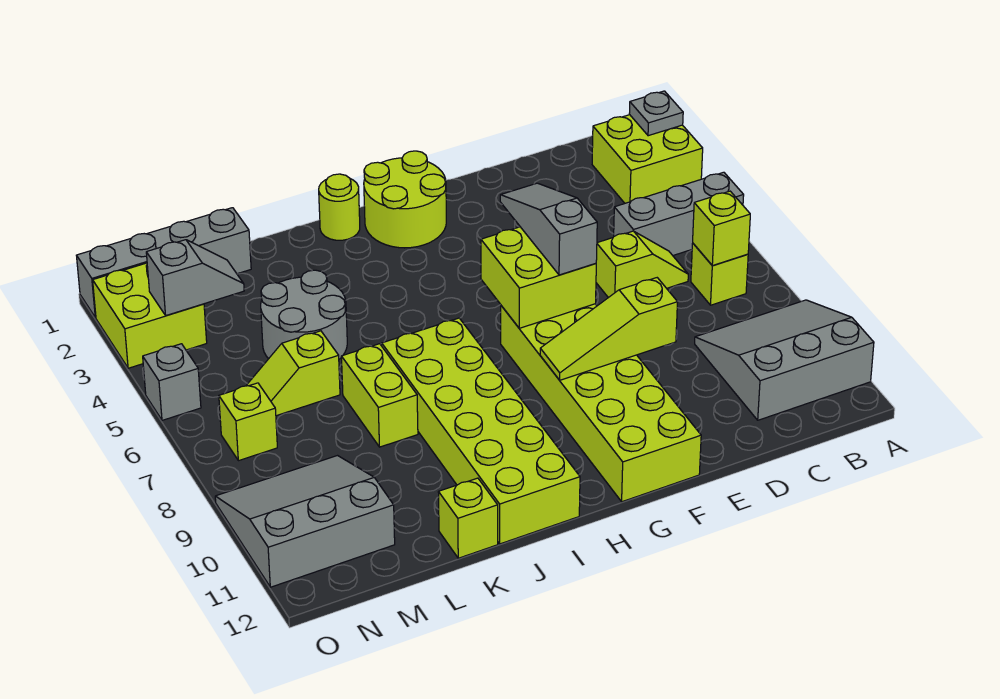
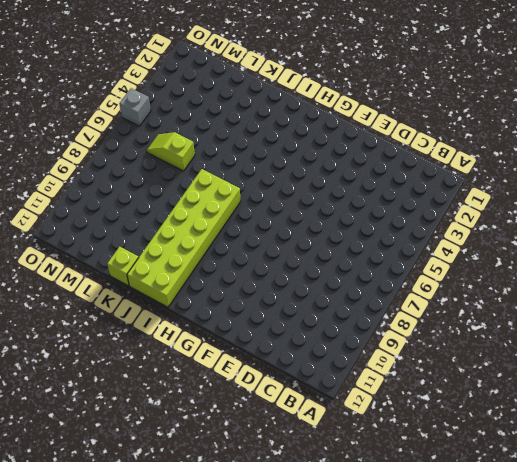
none -> lime brick A2:B3 level 1
none -> grey brick A5:C5 level 1
none -> grey slope A9:C11 level 1 top 11

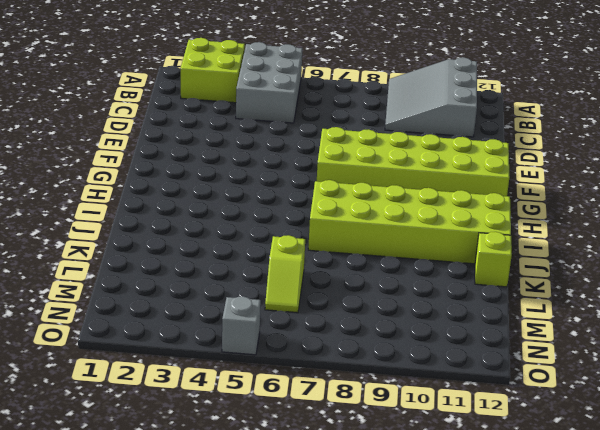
grey brick A4:C5 level 1 -> grey brick A5:C5 level 1
none -> lime brick B7 level 1
none -> lime slope C6:D6 level 1 top D
none -> lime round brick G1:H2 level 1

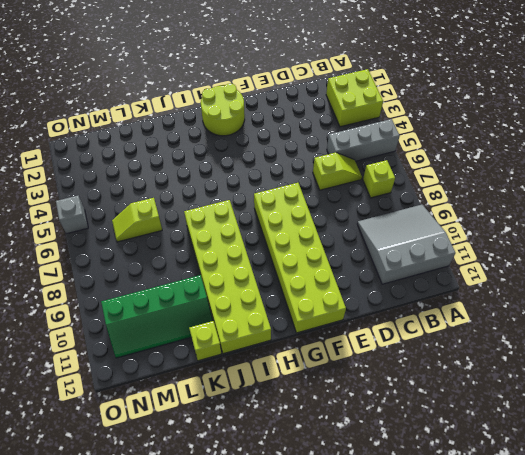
green slope K10:N11 level 1 top 10 -> grey slope M9:O11 level 1 top 11
none -> lime round brick I1 level 1
none -> grey round brick K4:L5 level 1
none -> lime brick K7:K8 level 1

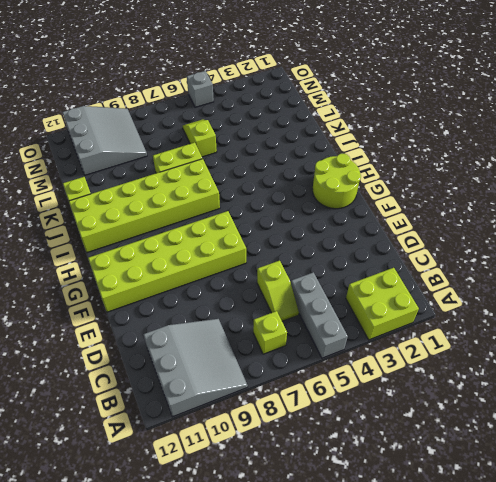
none -> lime round brick I1 level 1
none -> grey round brick K4:L5 level 1
none -> grey brick L1:O1 level 1

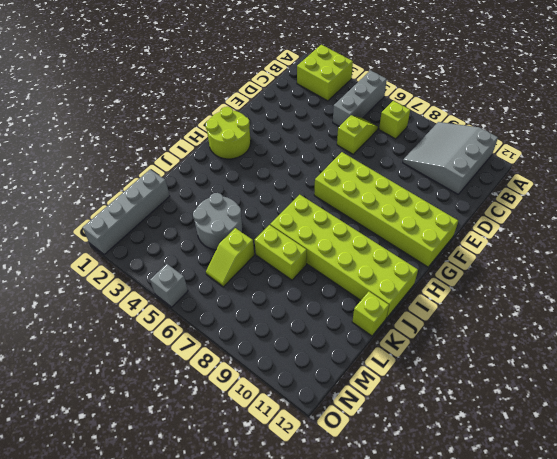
none -> lime round brick I1 level 1
none -> grey slope M9:O11 level 1 top 11
none -> lime brick N2:O3 level 1

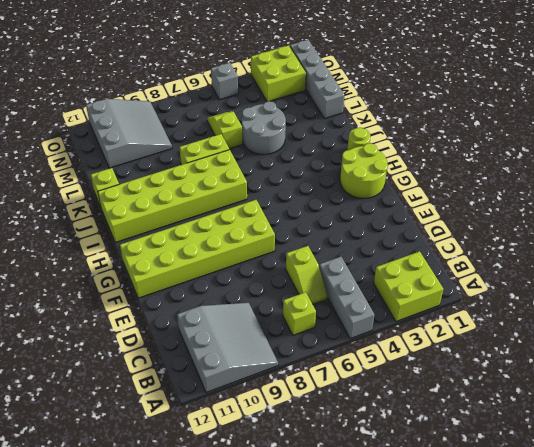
none -> lime brick N7 level 1
none -> grey plate A2 level 2
none -> lime brick B7 level 2

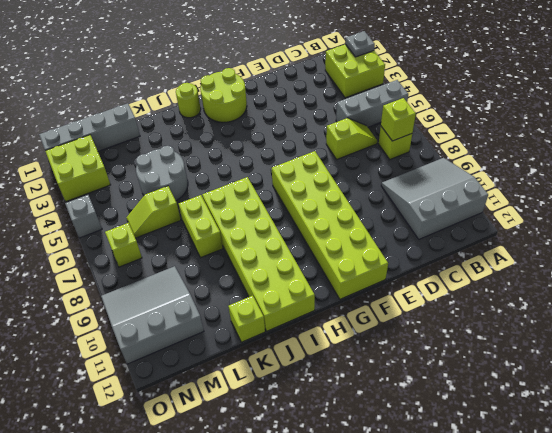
none -> lime slope E9:G9 level 2 top E
none -> lime brick F6:G7 level 2
none -> grey slope M3:N3 level 2 top N

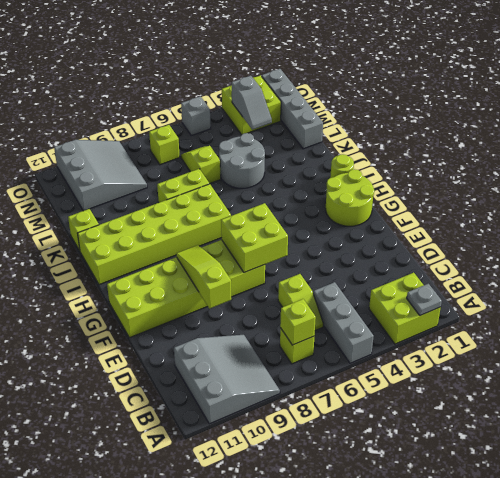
none -> grey slope F5:F7 level 3 top 7

